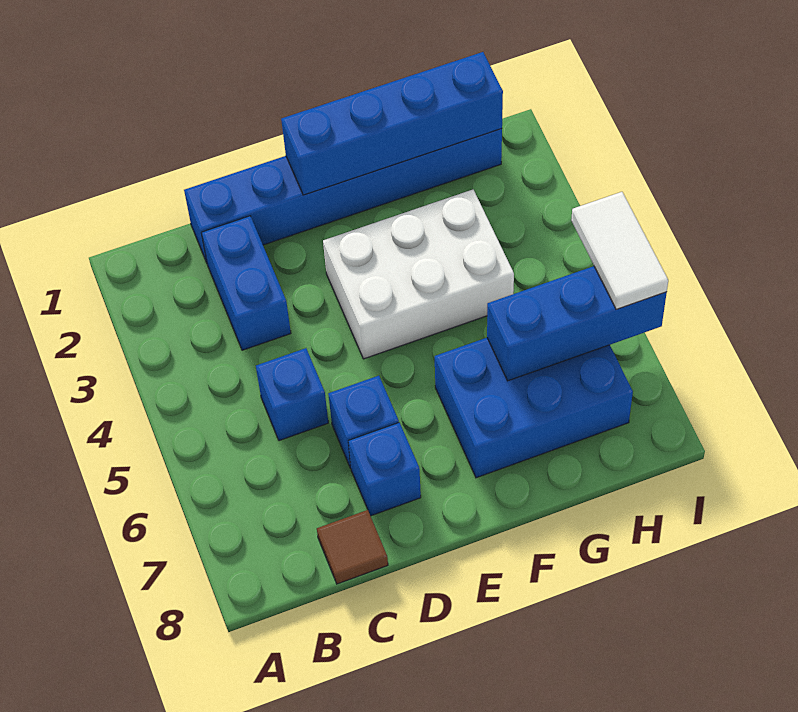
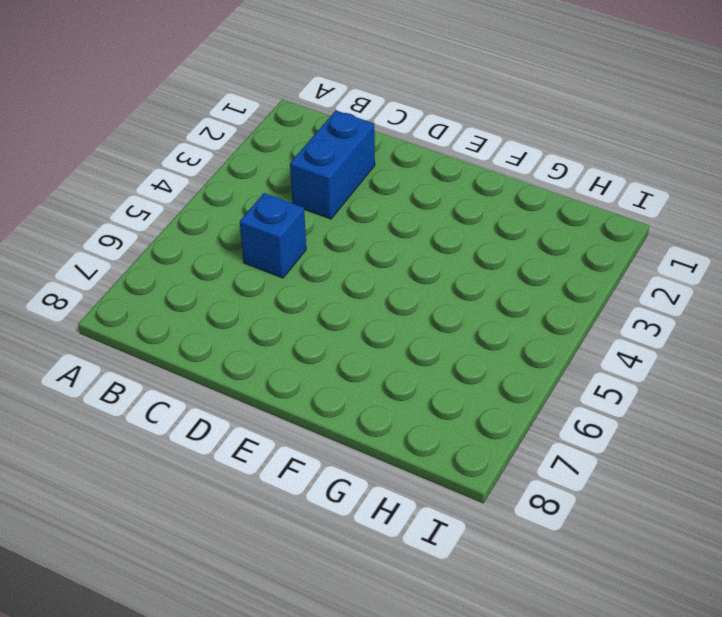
none -> blue brick C1:H1 level 1
none -> brown tile C8 level 1

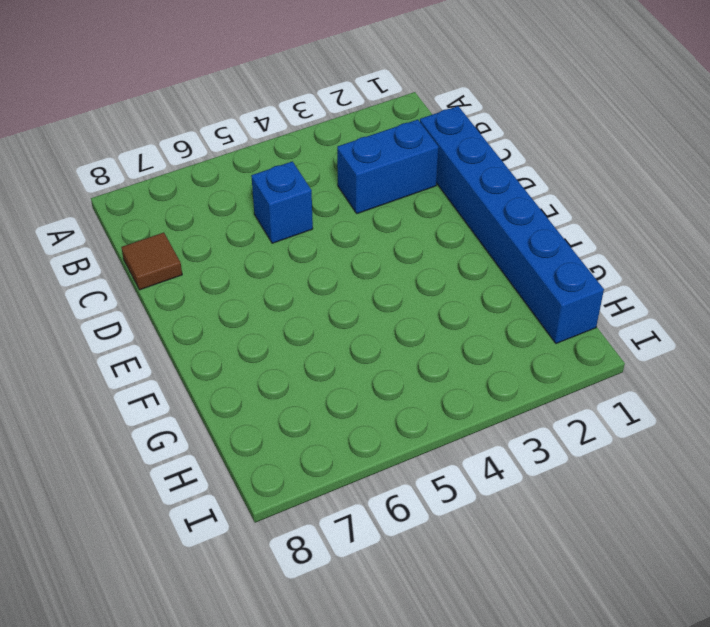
none -> blue brick D6 level 1
none -> blue brick D7 level 1

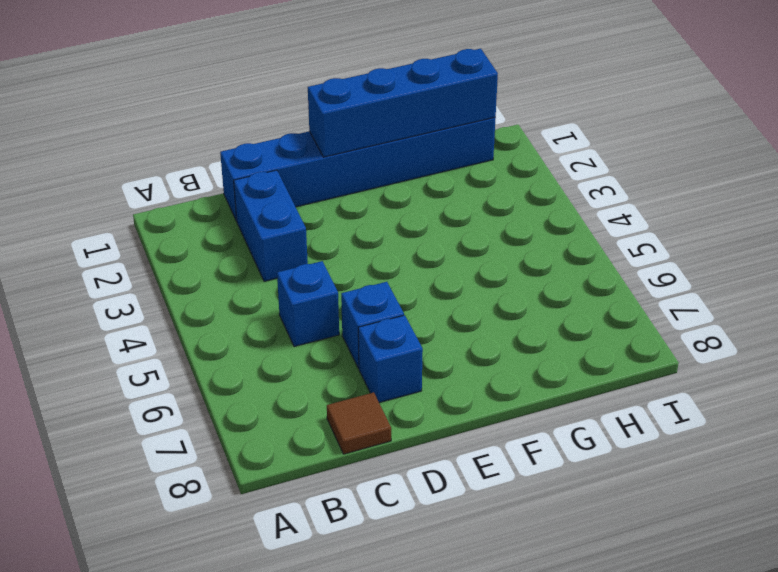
none -> white brick E3:G4 level 1
none -> blue brick F6:H7 level 1

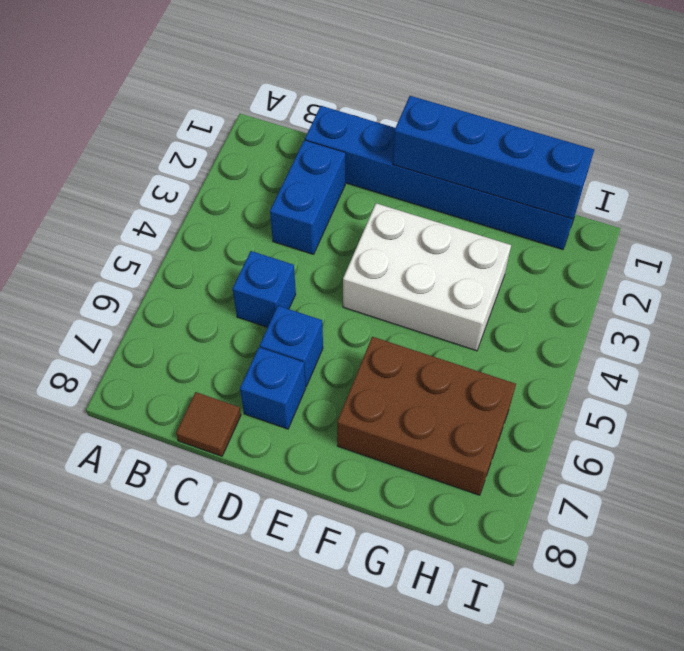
brown brick F6:H7 level 1 -> blue brick F6:H7 level 1
none -> blue brick G6:I6 level 2
none -> white tile I5:I6 level 3

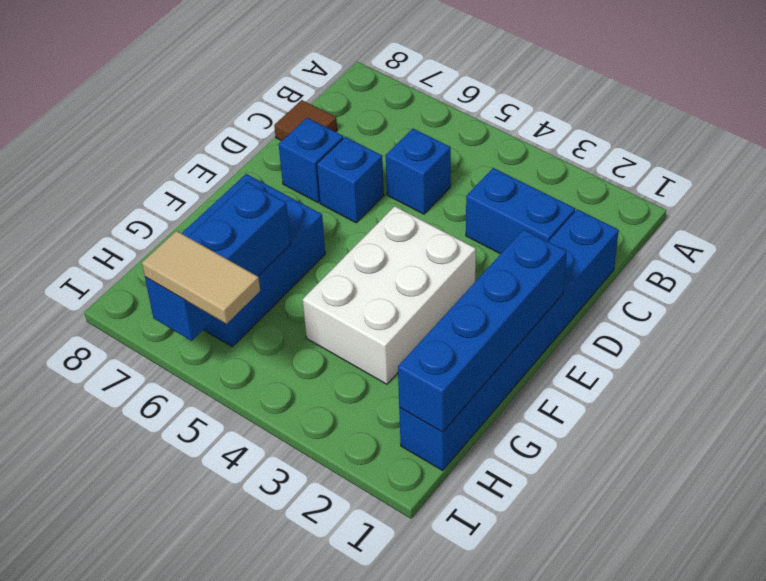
tan tile I5:I6 level 3 -> white tile I5:I6 level 3

